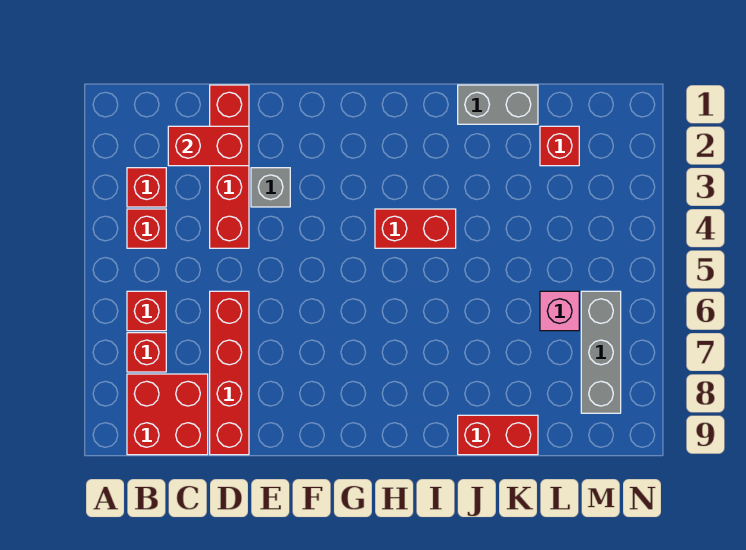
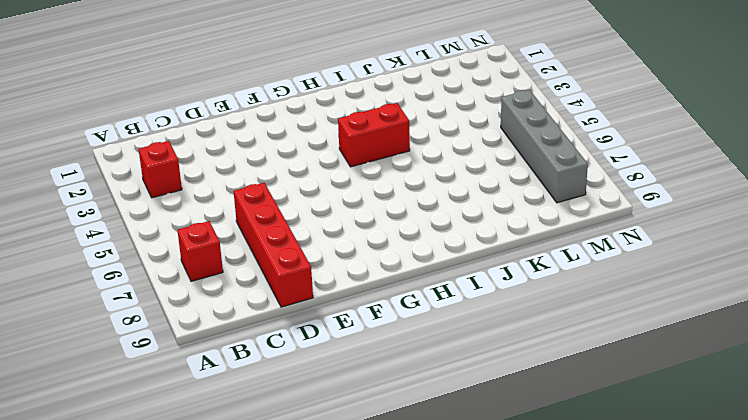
grey brick M5:M8 level 1 -> grey brick M6:M8 level 1
none -> red brick B4 level 1
none -> red brick B6 level 1
none -> red brick B8:C9 level 1

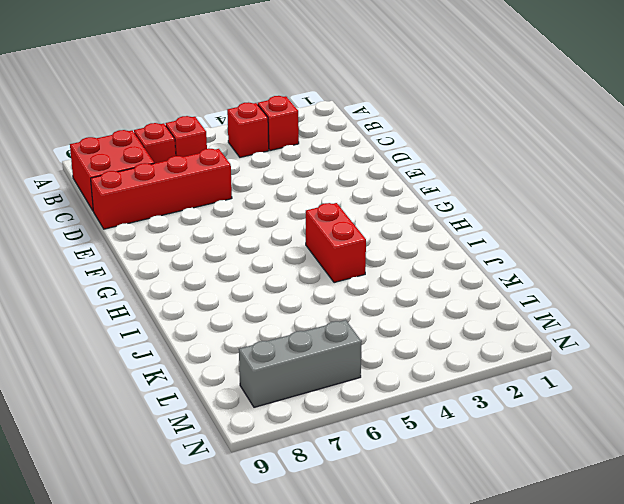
none -> red brick D1:D4 level 1
none -> grey brick E3 level 1
none -> grey brick J1:K1 level 1

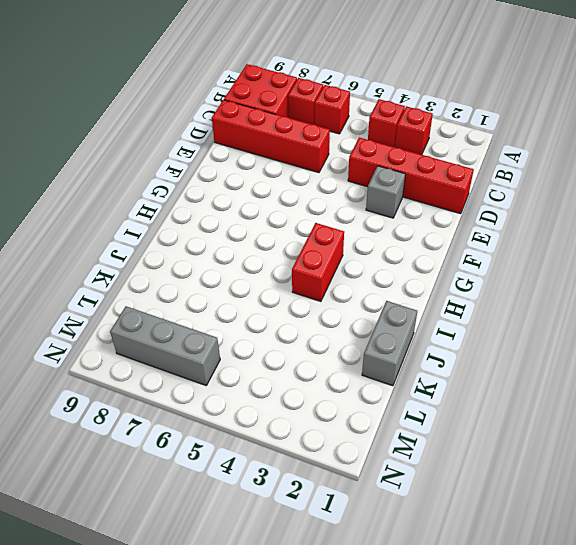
none -> red brick J9:K9 level 1
none -> red brick L2 level 1
none -> pink brick L6 level 1

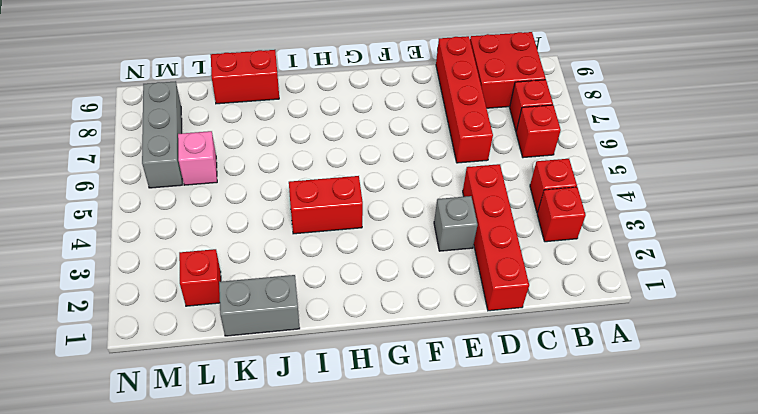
none -> red brick C2:D2 level 2

